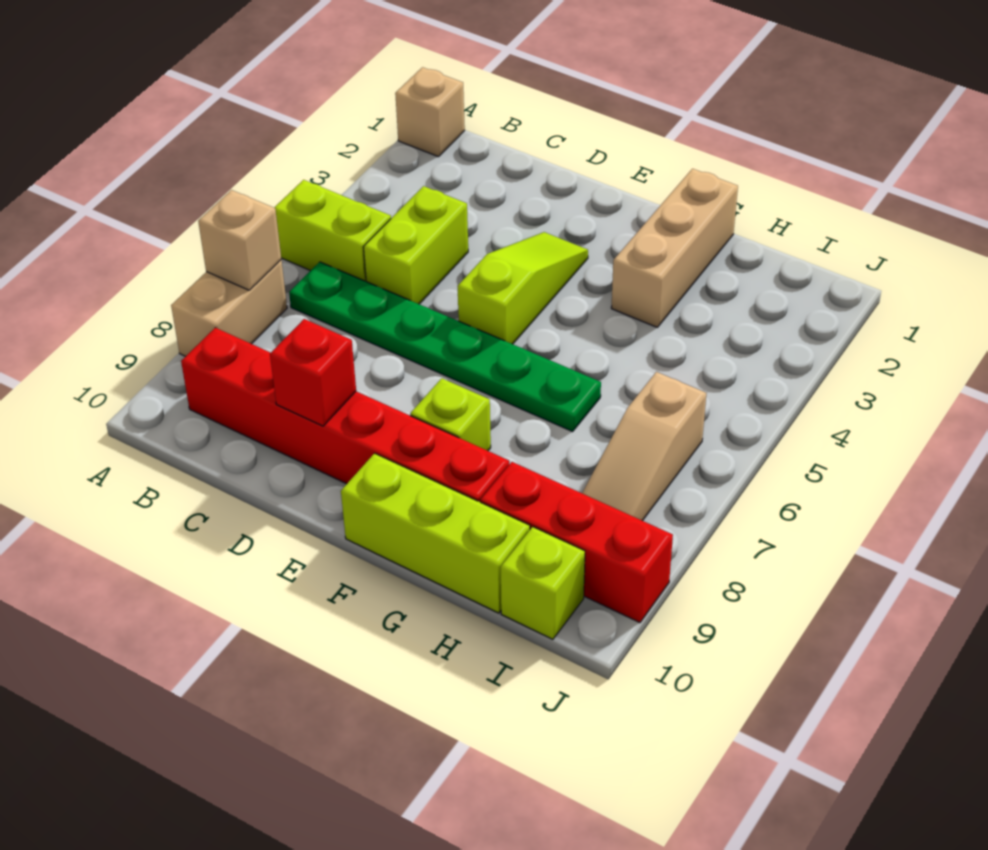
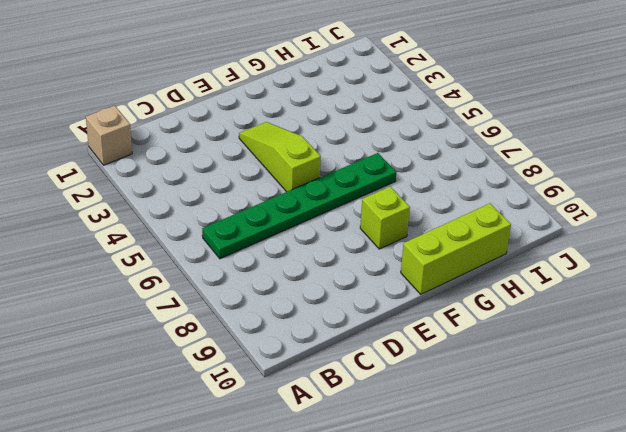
none -> lime brick A5:B5 level 1
none -> tan brick A7:A8 level 1
none -> red brick B9:G9 level 1

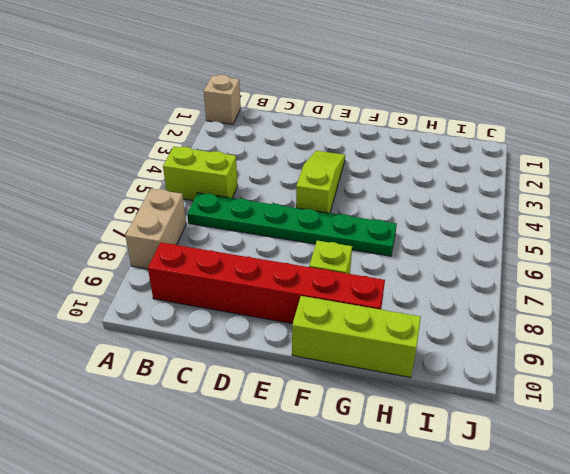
none -> lime brick C4:C5 level 1
none -> tan brick G1:G3 level 1
none -> red brick H9:J9 level 1

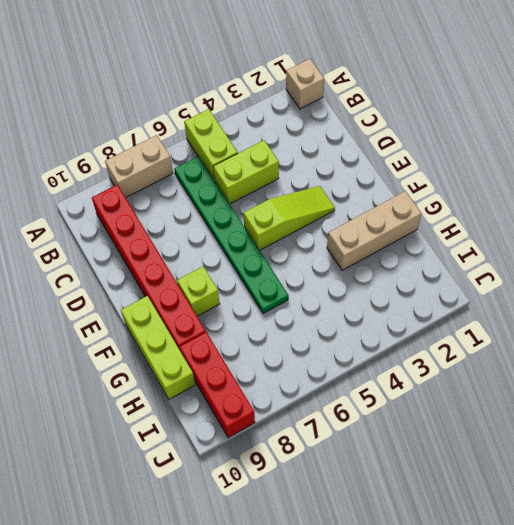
none -> tan slope I6:I8 level 1 top 6
none -> lime brick I10 level 1
none -> tan brick A7 level 2

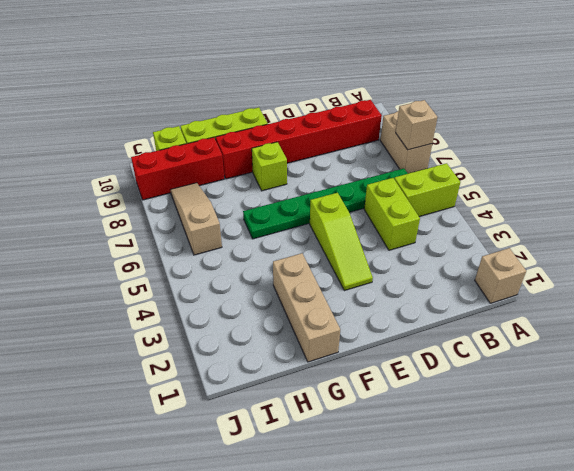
none -> red brick D9 level 2

